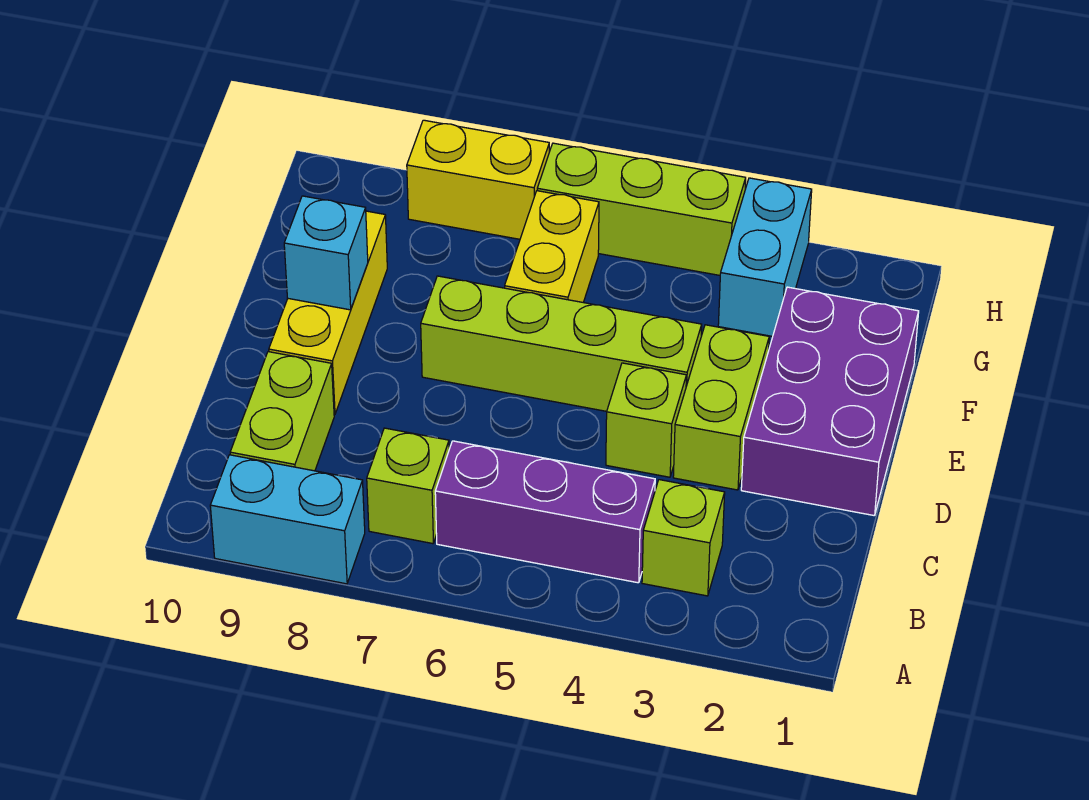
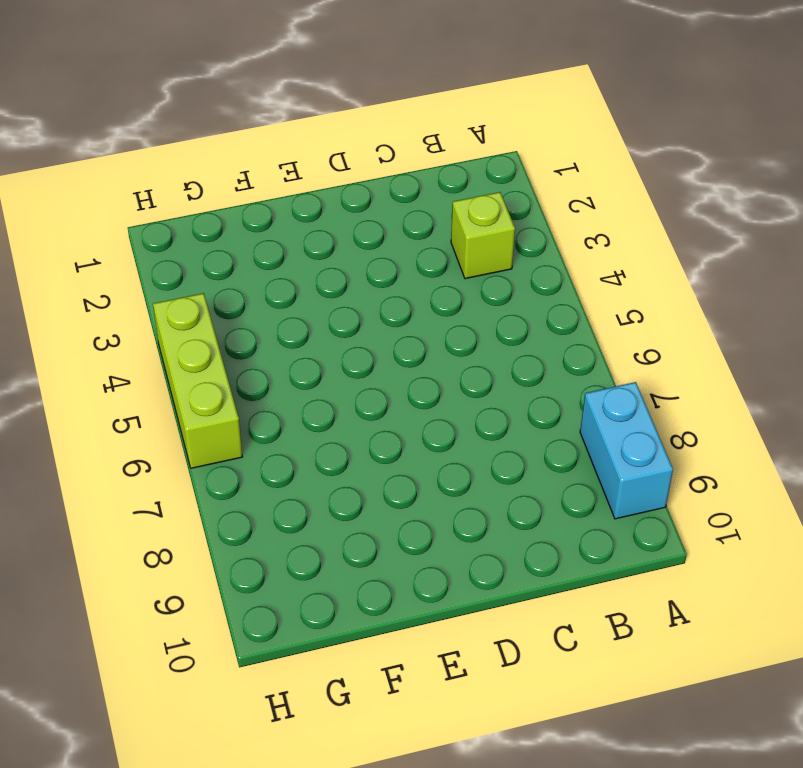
none -> purple brick B4:B6 level 1
none -> lime brick B7 level 1
none -> lime brick B9:C9 level 1

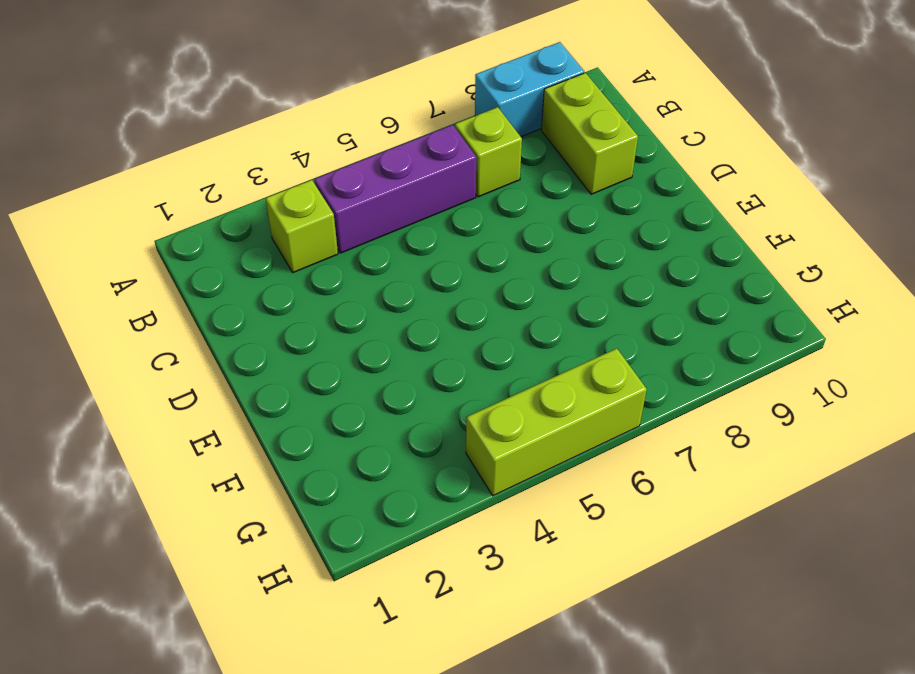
none -> purple brick D1:F2 level 1
none -> lime brick D3:E3 level 1
none -> lime brick D4 level 1

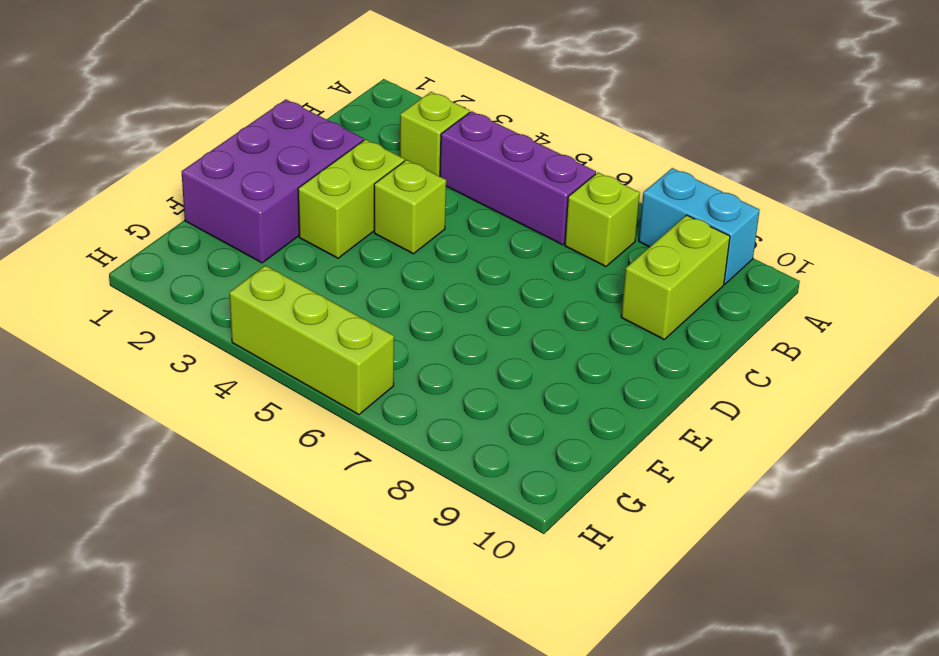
none -> yellow brick D9:F9 level 1
none -> lime brick E4:E7 level 1
none -> yellow brick F6:G6 level 1

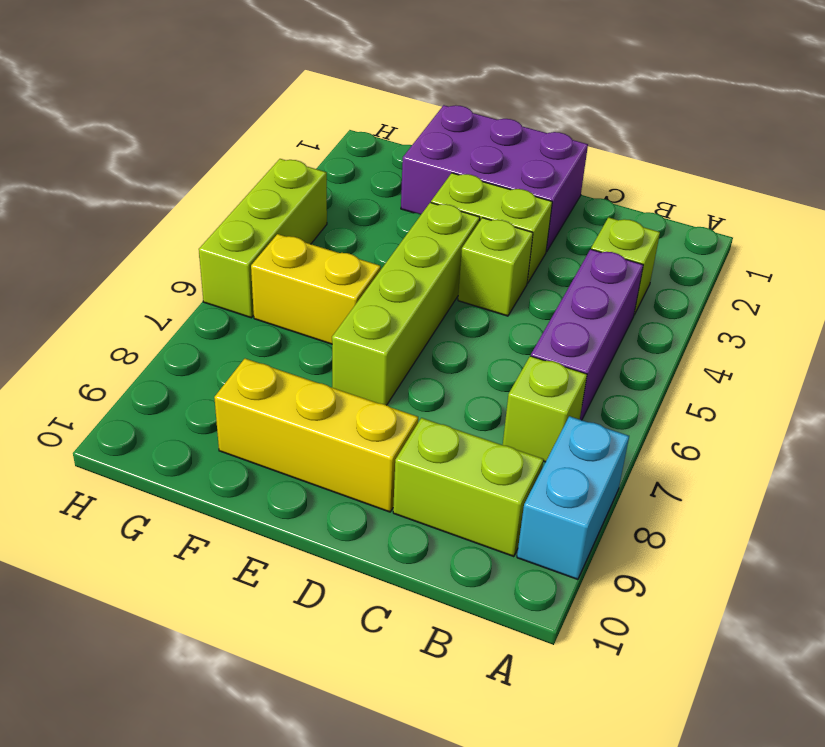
none -> cyan brick G3:H3 level 1
none -> yellow brick H7:H8 level 1
none -> cyan brick E9 level 2

